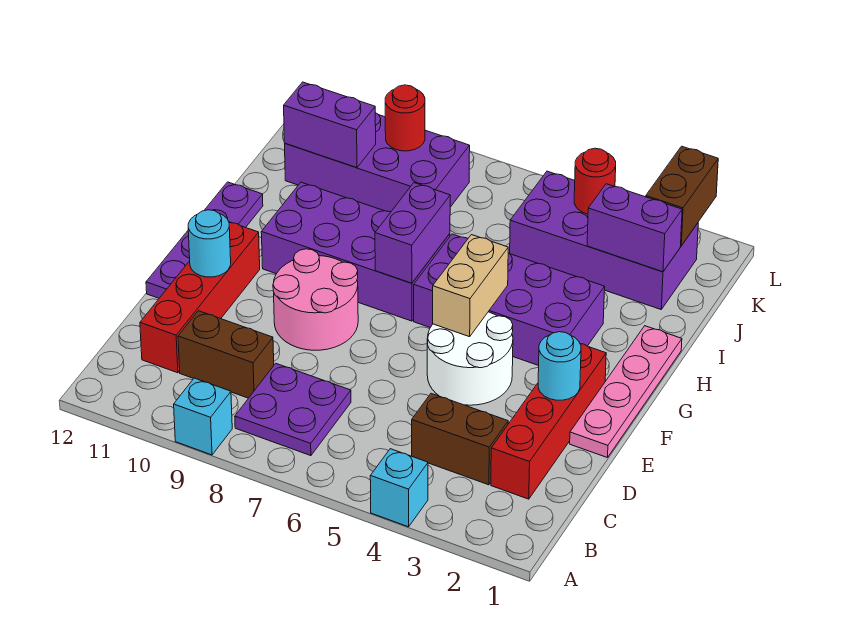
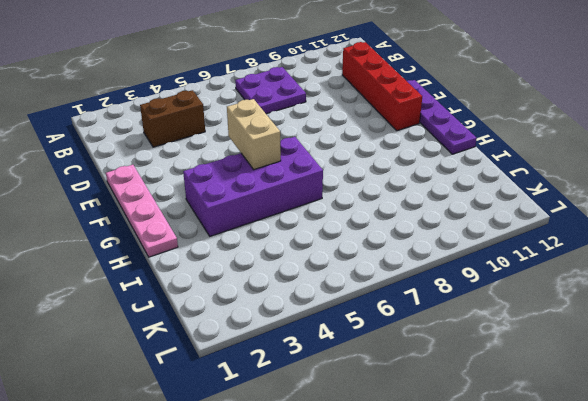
none -> cyan brick A4 level 1
none -> cyan brick A9 level 1
none -> red brick C2:F2 level 1

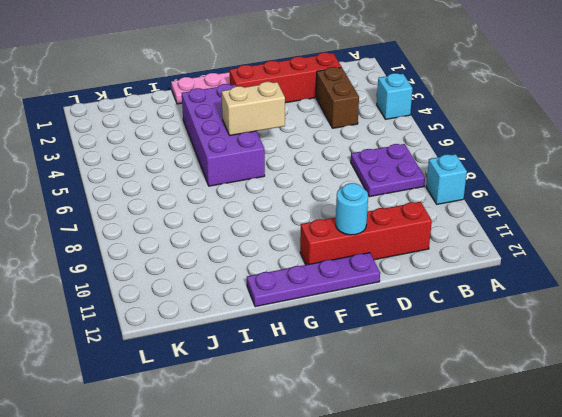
none -> brown brick C9:C10 level 1
none -> white round brick E4:F5 level 1
none -> pink round brick E8:F9 level 1

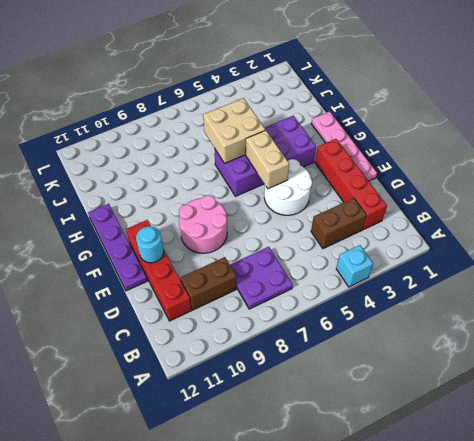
tan brick H5:I6 level 2 -> none
none -> cyan brick A9 level 1
none -> purple brick G7:H10 level 1
none -> purple brick J2:K5 level 1

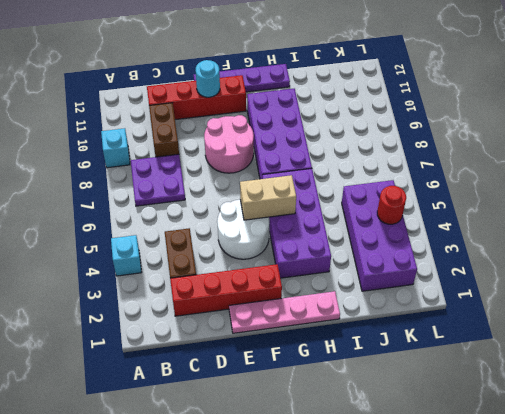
none -> purple brick J8:K11 level 1
none -> cyan round brick E2 level 2
none -> purple brick G7:H7 level 2

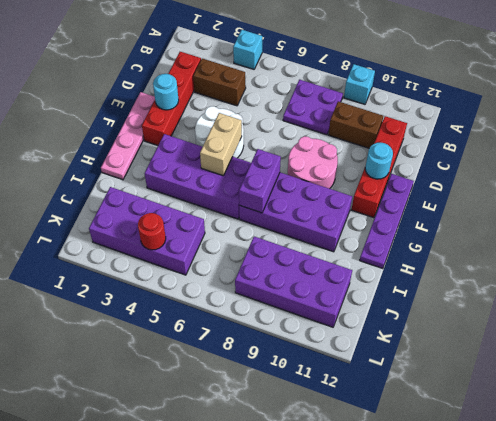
none -> purple brick J2:J3 level 2
none -> purple brick J10:J11 level 2
none -> brown brick K2:L2 level 2

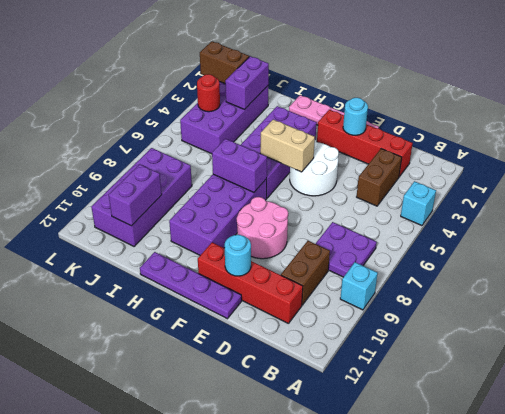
none -> red round brick K9 level 2

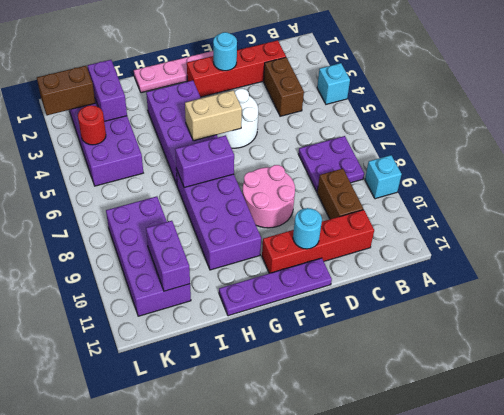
none -> red round brick K9 level 2

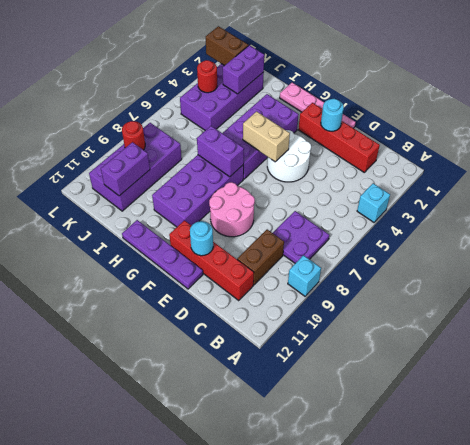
none -> brown brick C3:C4 level 1

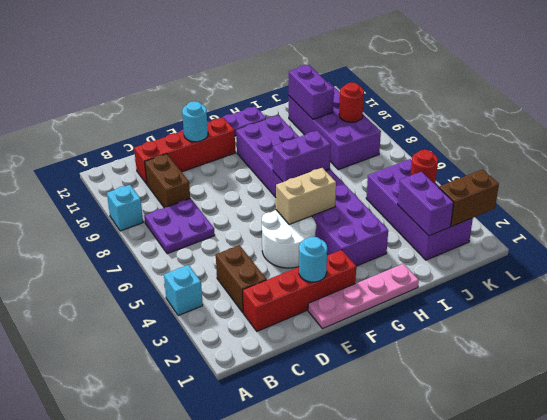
none -> pink round brick E8:F9 level 1

